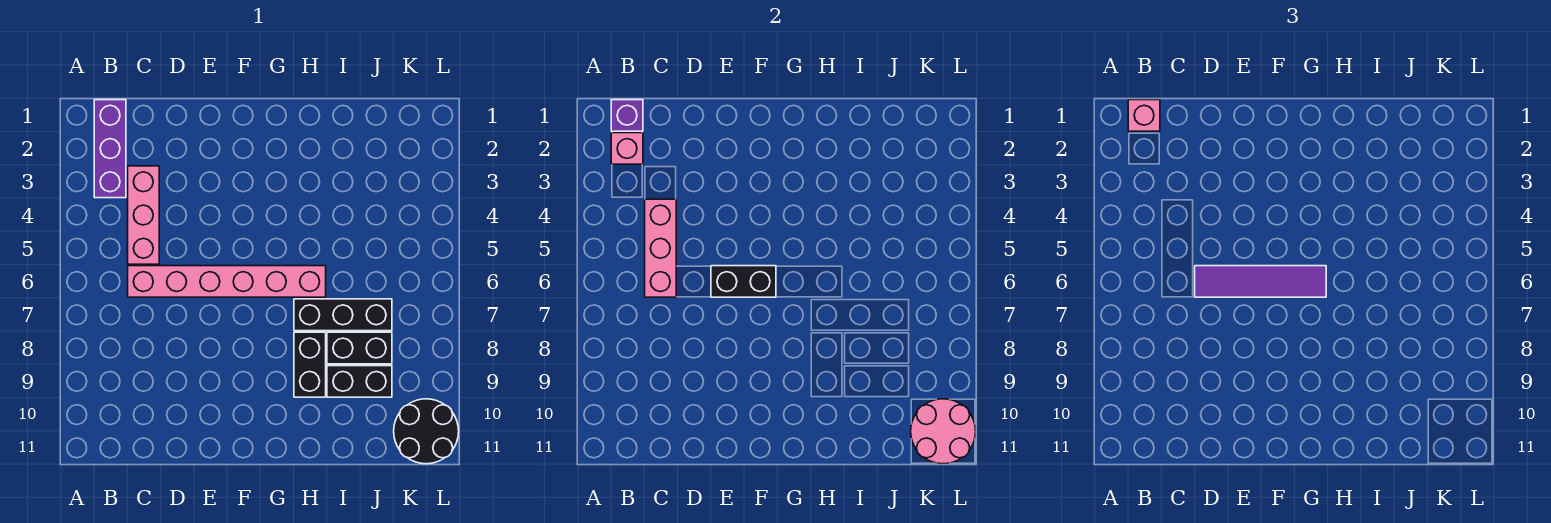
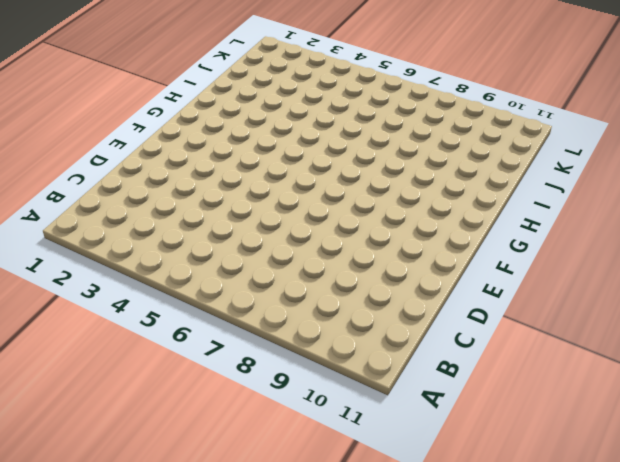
none -> purple brick B1:B3 level 1
none -> pink brick C3:C5 level 1
none -> pink brick C6:H6 level 1

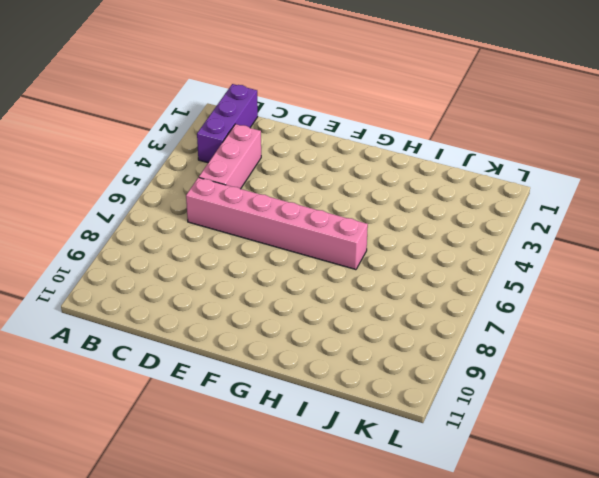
none -> black brick H7:J7 level 1
none -> black brick H8:H9 level 1
none -> black brick I8:J8 level 1

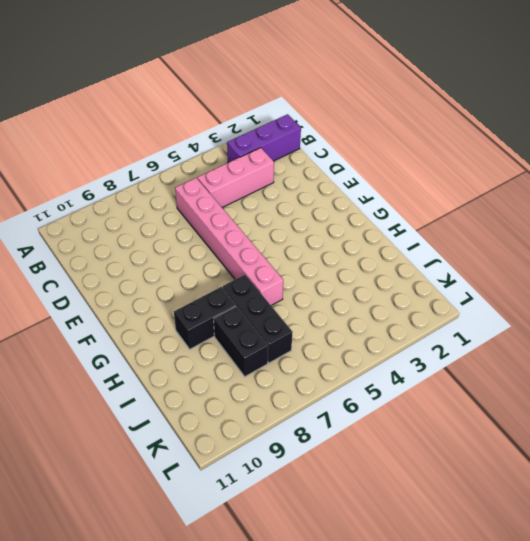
none -> black brick I9:J9 level 1
none -> black round brick K10:L11 level 1
none -> purple brick B1 level 2

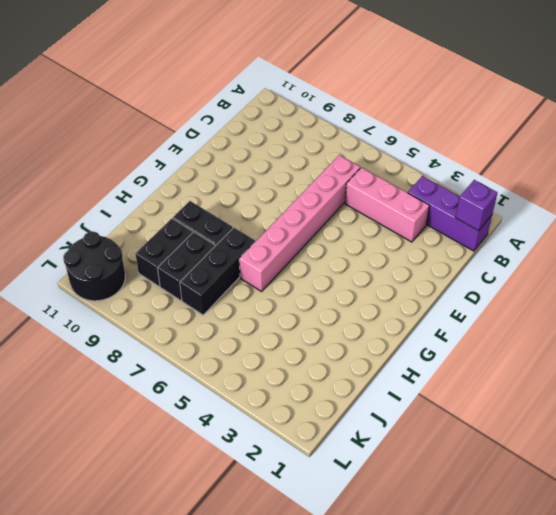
none -> pink brick B2 level 2
none -> pink brick C4:C6 level 2
none -> black brick E6:F6 level 2

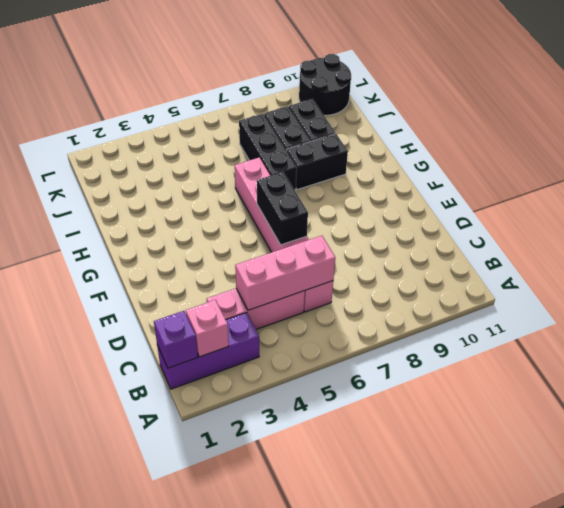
none -> pink round brick K10:L11 level 2
none -> pink brick B1 level 3
none -> purple tile D6:G6 level 3

